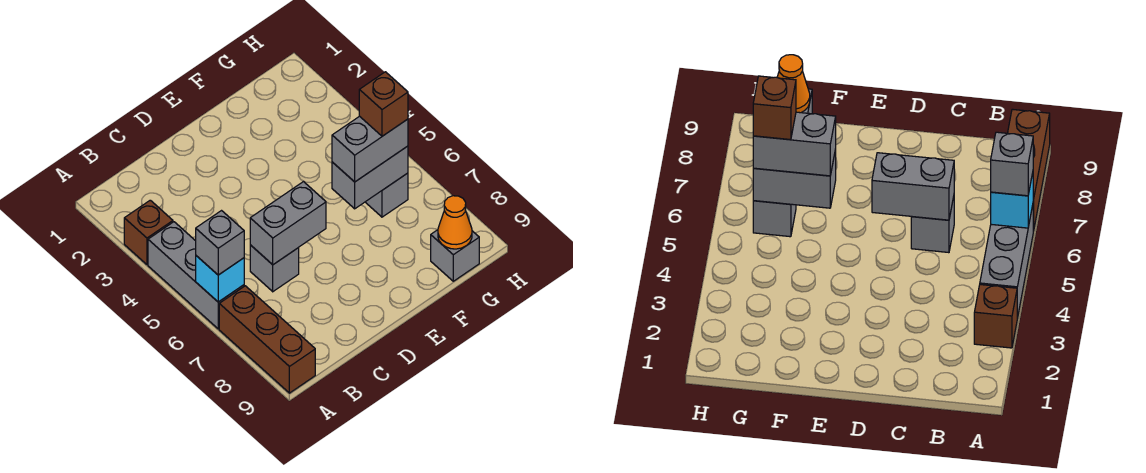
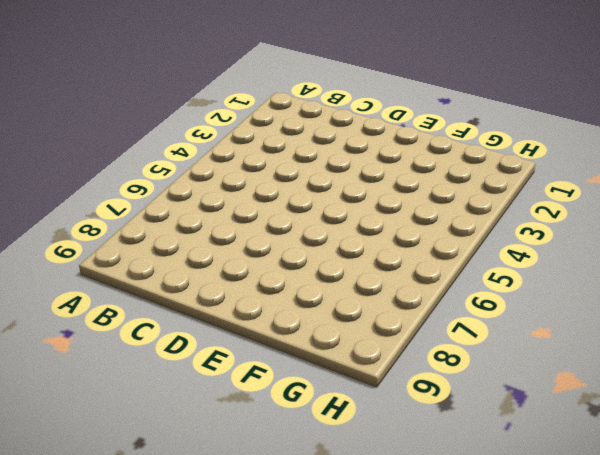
none -> brown brick A3 level 1
none -> grey brick A4:A6 level 1
none -> brown brick A7:A9 level 1

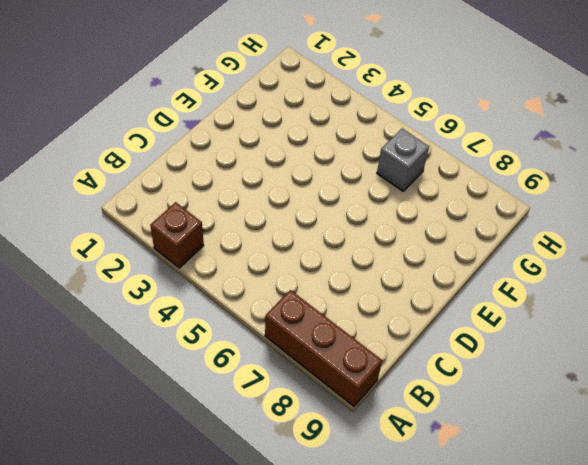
none -> grey brick A4:A6 level 1
none -> grey brick C6 level 1
none -> grey brick G9 level 1

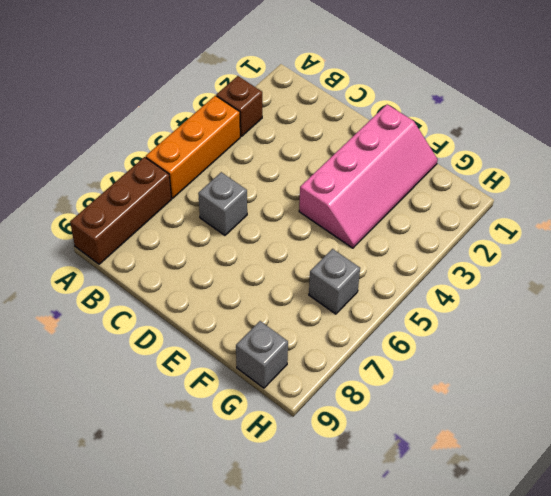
orange brick A4:A6 level 1 -> grey brick A4:A6 level 1
pink slope E1:F4 level 1 top E -> none
none -> cyan brick A6 level 2
none -> grey brick C6:D6 level 2
none -> grey brick F6:G6 level 2

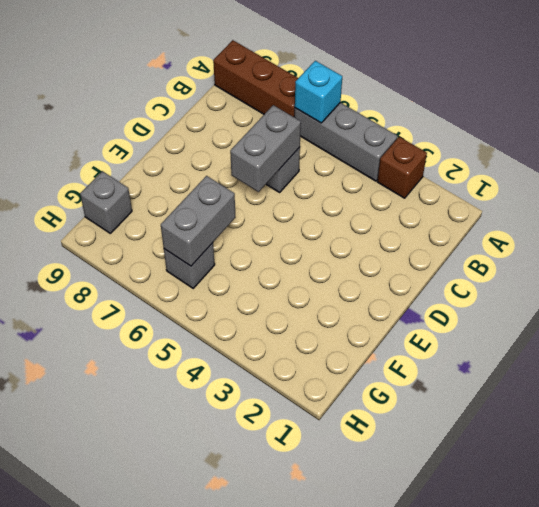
none -> orange cone G9 level 2
none -> grey brick A6 level 3
none -> grey brick F6:G6 level 3

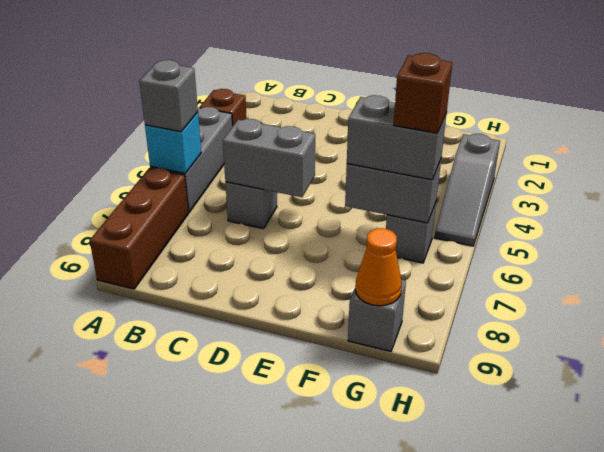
grey slope H3:H5 level 1 top 3 -> none

